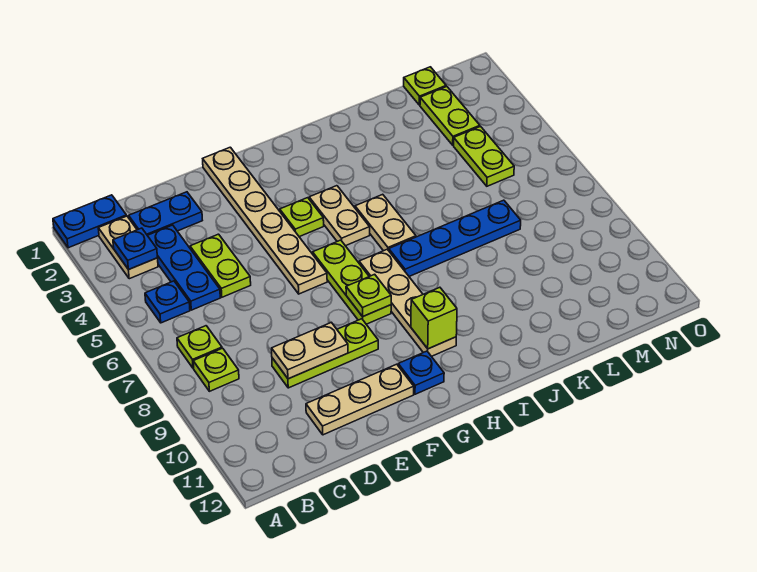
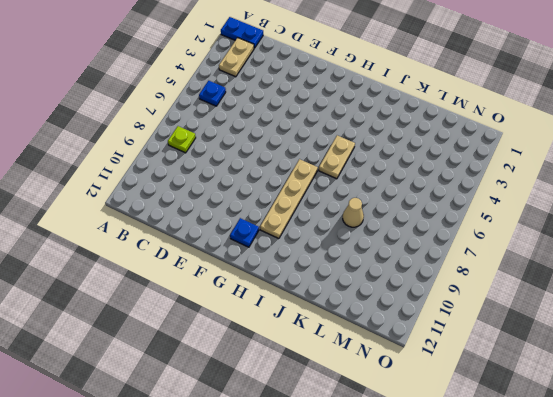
tan cone K8 level 1 -> none
none -> lime plate B7 level 1
none -> blue plate C2:D2 level 1
none -> blue plate C3:C5 level 1

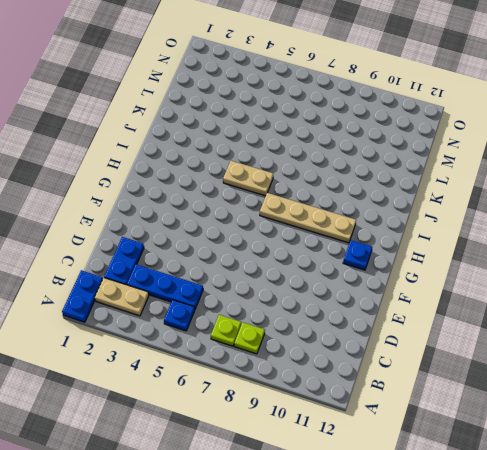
none -> lime plate D4:D5 level 1
none -> lime plate D9:F9 level 1
none -> tan plate D11:F11 level 1

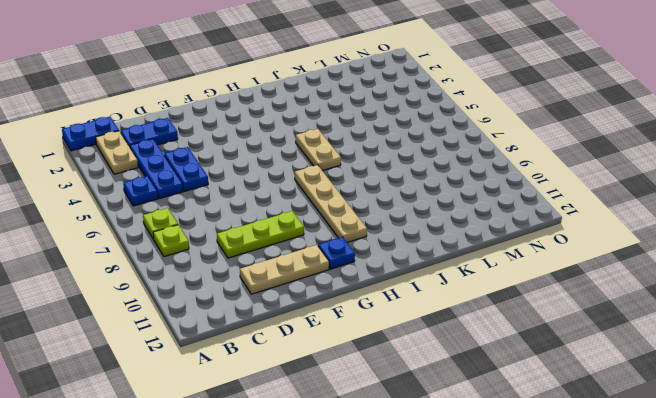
blue plate D4:D5 level 1 -> lime plate D4:D5 level 1
none -> tan plate F1:F6 level 1
none -> lime plate G4 level 1
none -> lime plate G6:G8 level 1

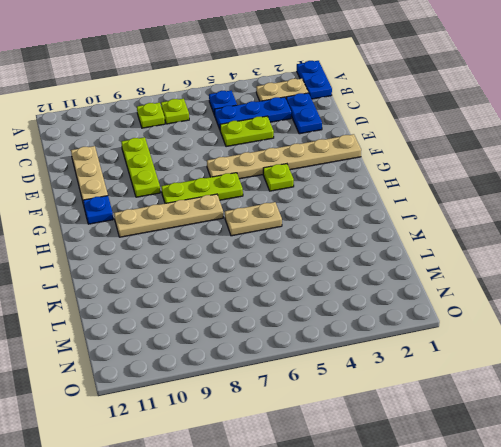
none -> tan plate H4:H5 level 1
none -> blue plate I7:L7 level 1
none -> lime plate M1 level 1

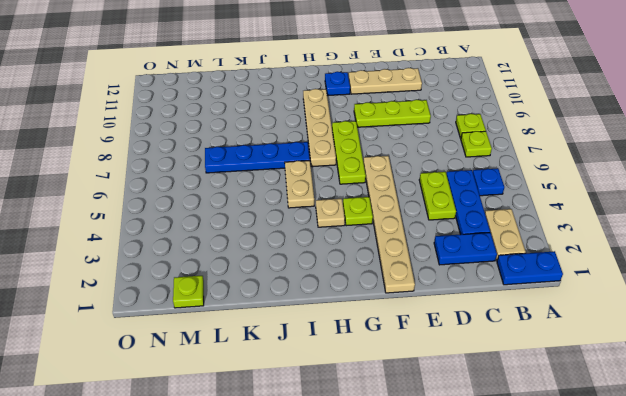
tan plate H4 level 1 -> tan plate H4:H5 level 1
none -> lime plate M2:M3 level 1
none -> lime plate M4:M5 level 1
none -> blue plate B3 level 2

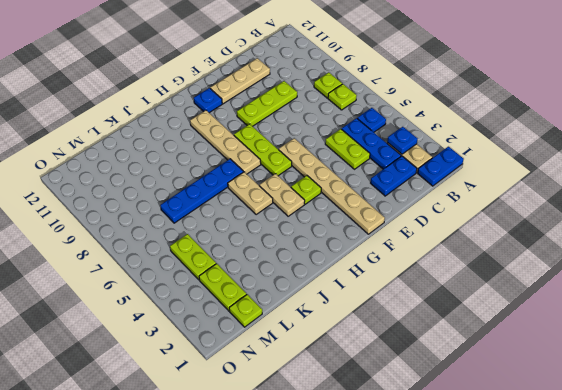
none -> tan plate D9:E9 level 2
none -> lime plate G8 level 2
none -> lime brick H10 level 2

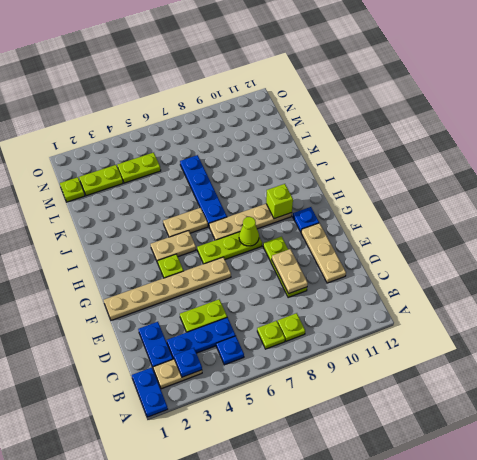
lime cone G8 level 2 -> lime plate G8 level 2

